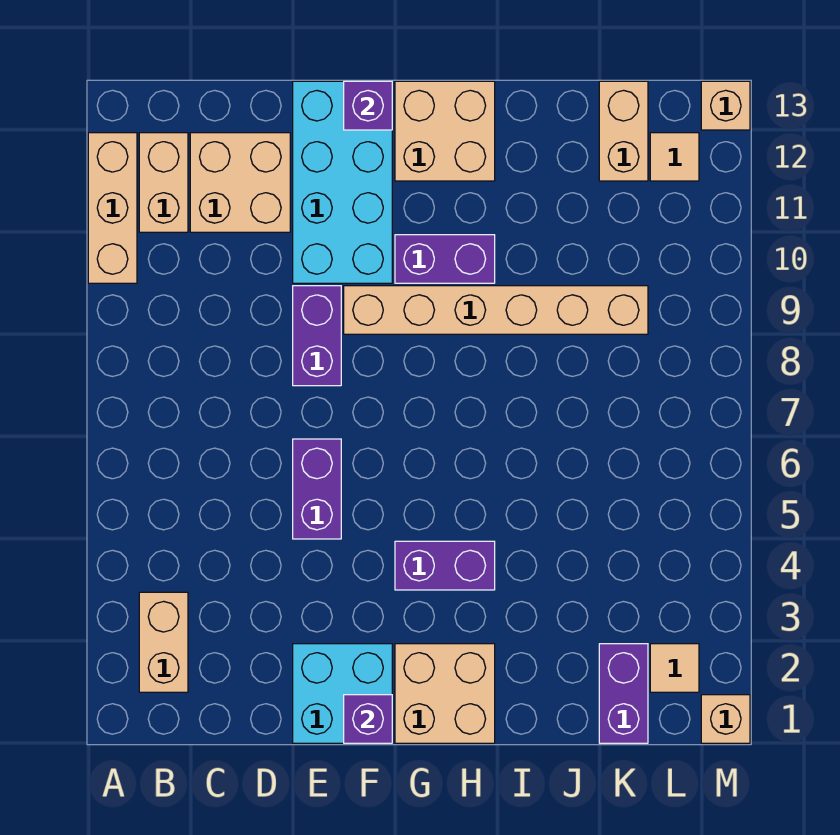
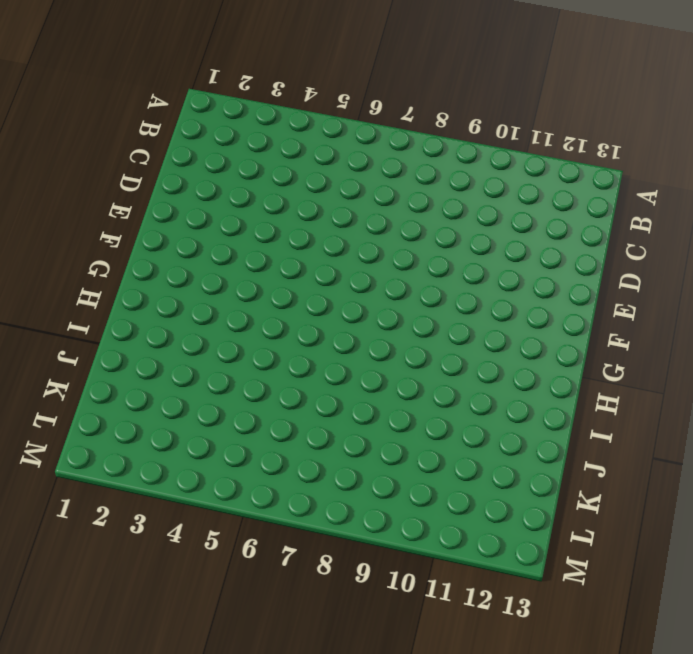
none -> tan brick A10:A12 level 1
none -> tan brick B2:B3 level 1
none -> tan brick B11:B12 level 1

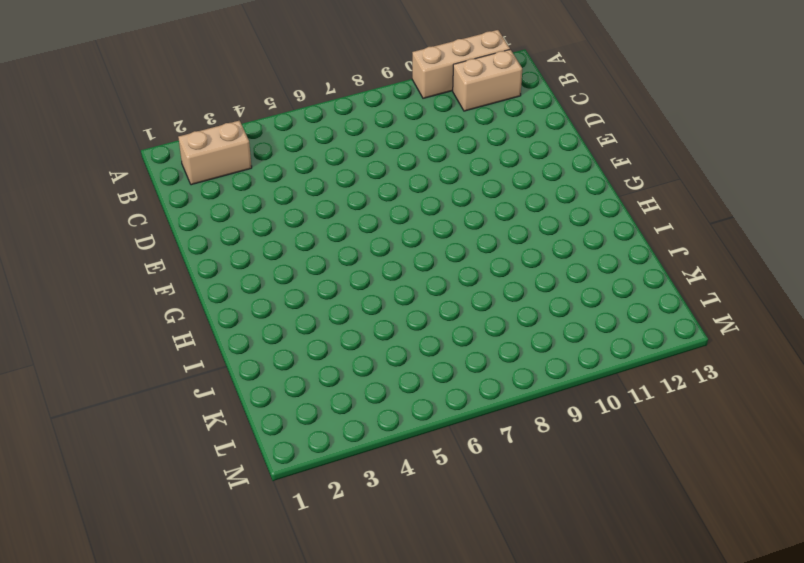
none -> tan brick C11:D12 level 1
none -> cyan brick E1:F2 level 1
none -> purple brick E5:E6 level 1

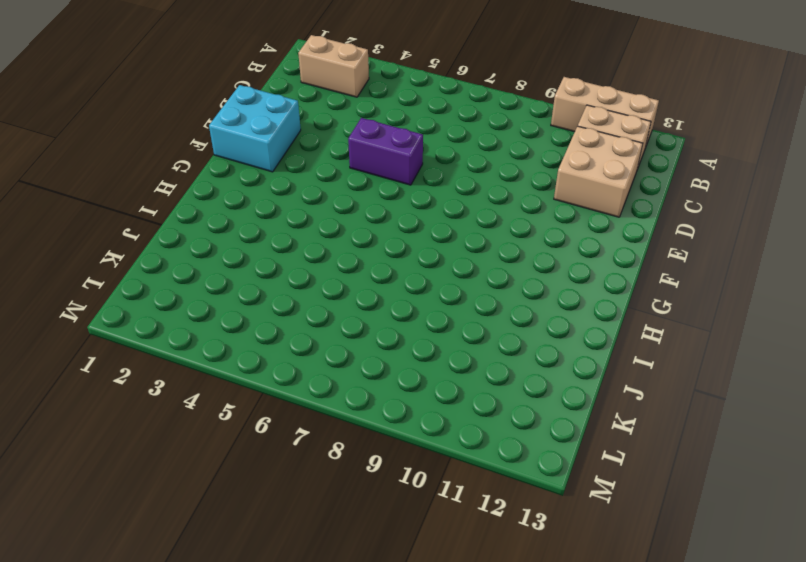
none -> purple brick E8:E9 level 1
none -> cyan brick E10:F13 level 1
none -> tan brick F9:K9 level 1

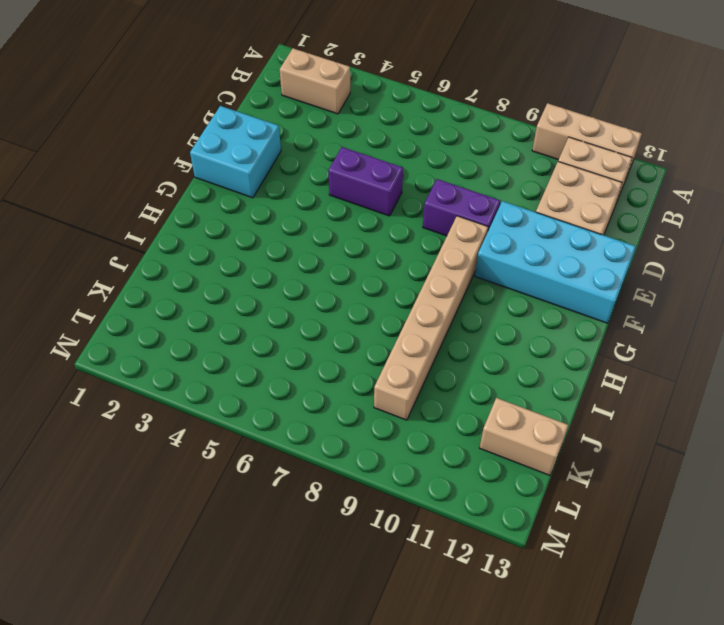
none -> tan brick G1:H2 level 1
none -> purple brick G4:H4 level 1
none -> purple brick G10:H10 level 1

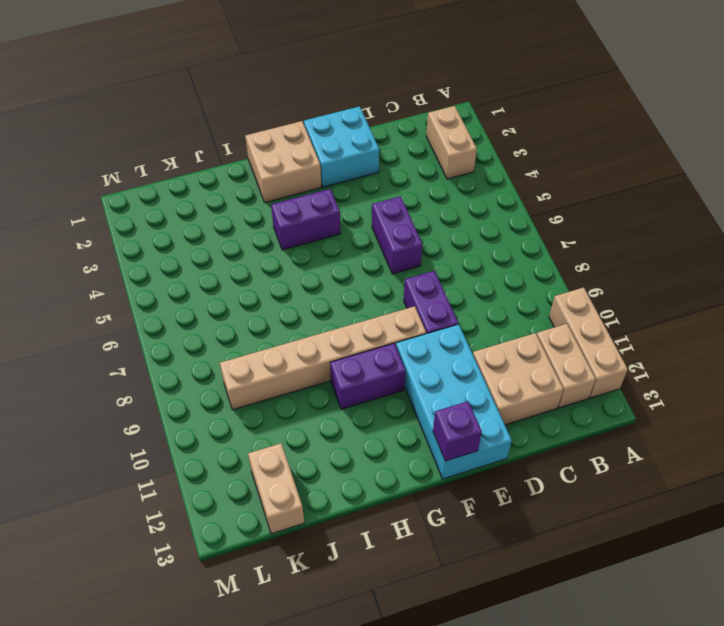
none -> tan brick G12:H13 level 1
none -> purple brick K1:K2 level 1
none -> tan tile L2 level 1

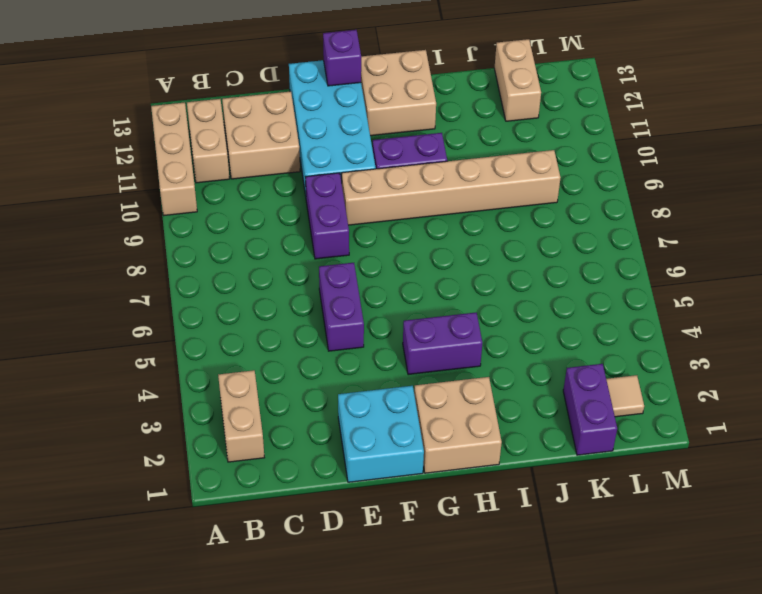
none -> tan tile L12 level 1
none -> tan brick M1 level 1
none -> tan brick M13 level 1

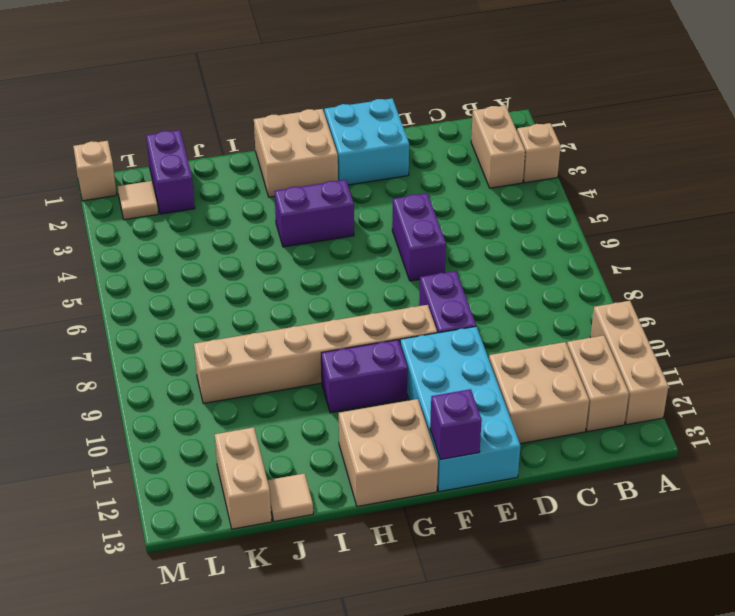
tan brick A3 level 1 -> tan brick M13 level 1
tan tile J13 level 1 -> tan tile L12 level 1
none -> purple brick F1 level 2

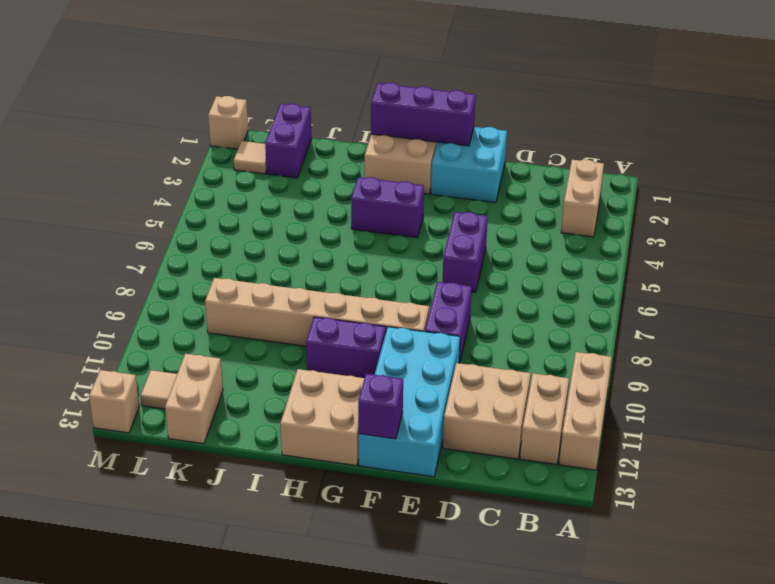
purple brick F1:H1 level 2 -> purple brick F1 level 2

